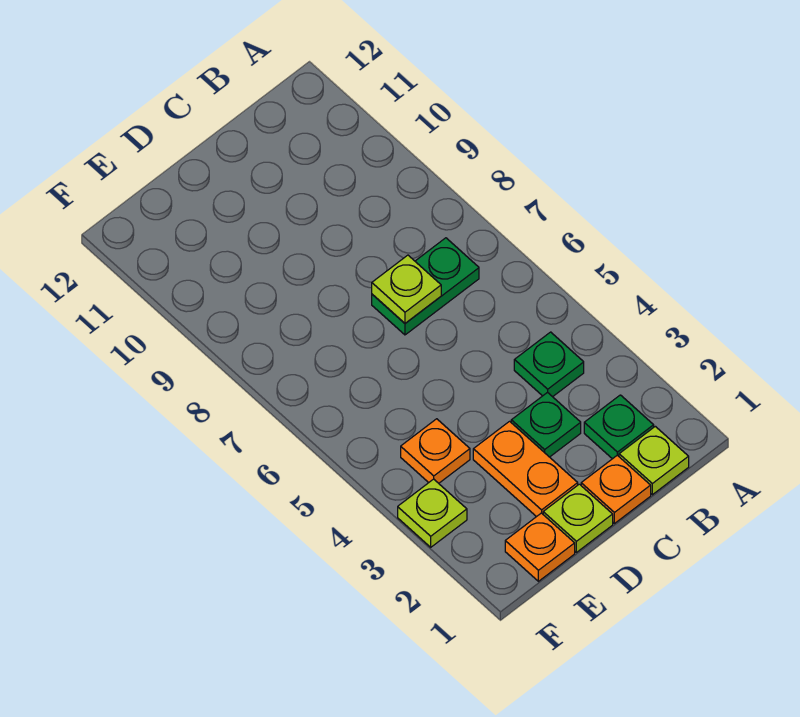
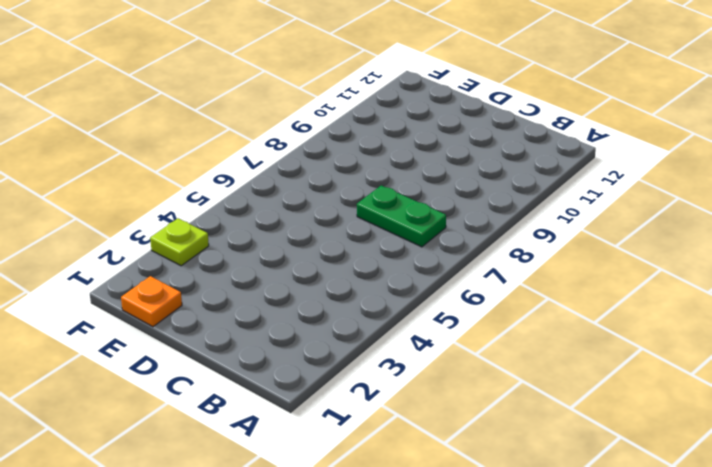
none -> lime plate B1 level 1
none -> green plate B2 level 1
none -> green plate B4 level 1

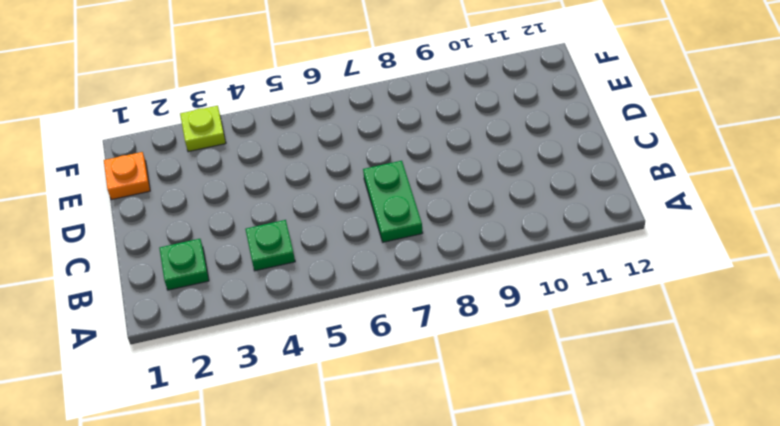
none -> lime plate B1 level 1
none -> orange plate C1 level 1
none -> green plate C3 level 1

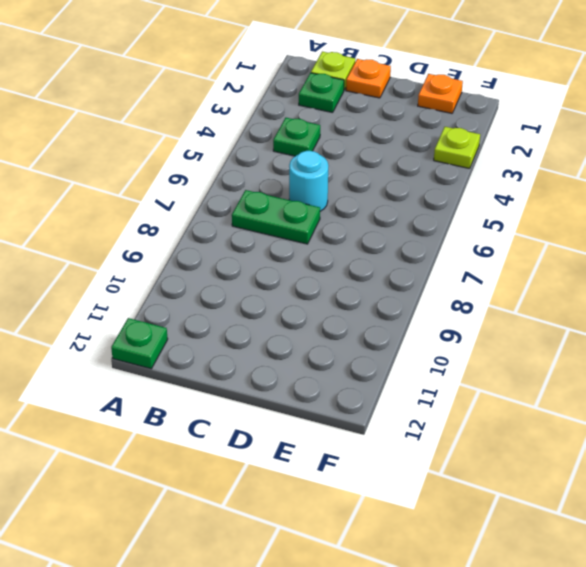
green plate A12 level 1 -> green plate C3 level 1
cyan round brick C6 level 1 -> none
none -> lime plate D1 level 1
none -> orange plate D2:D3 level 1
none -> orange plate E4 level 1

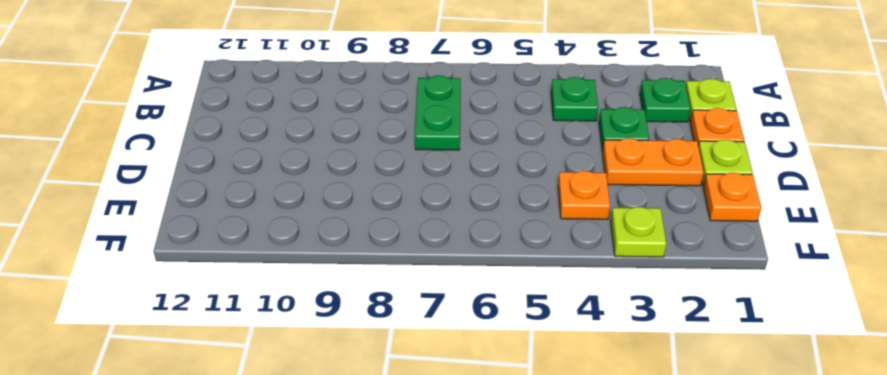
none -> lime plate C7 level 2

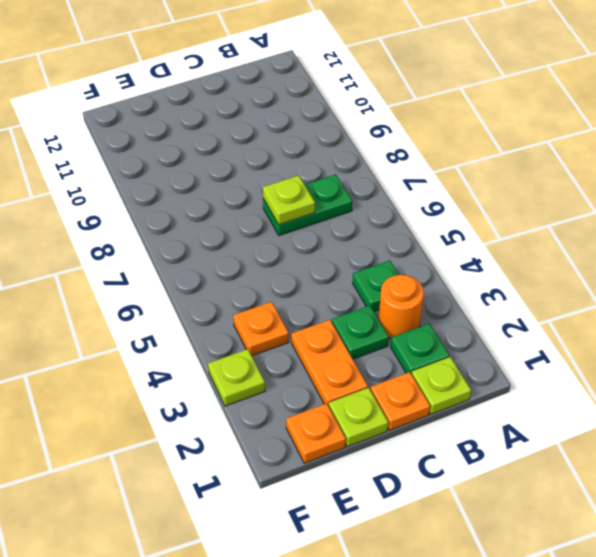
orange round brick B3 level 1 -> none

